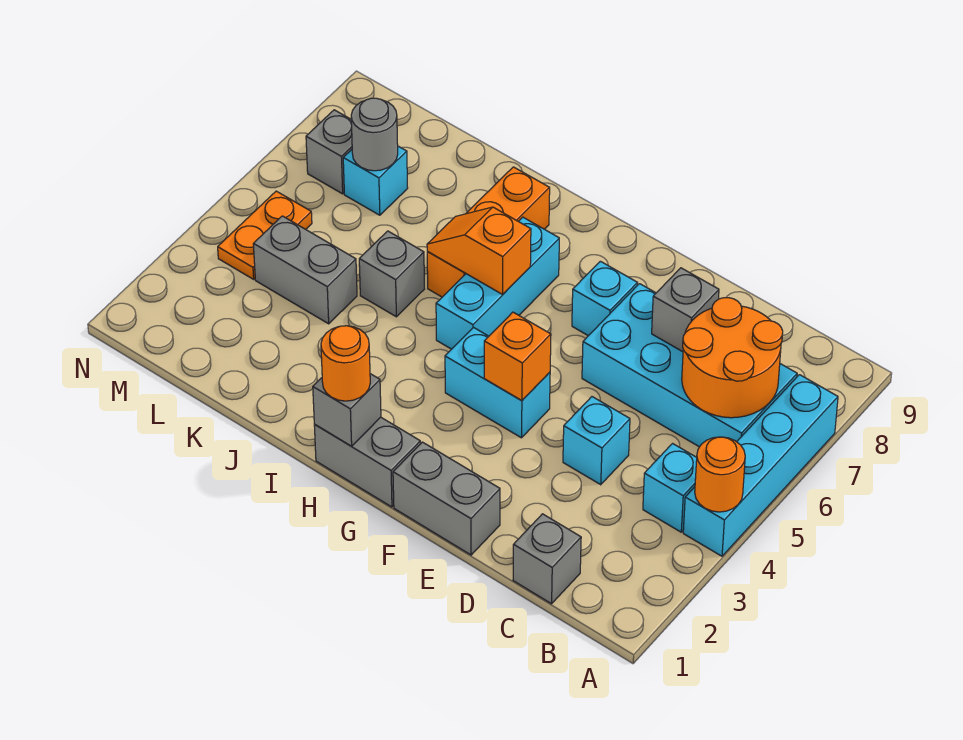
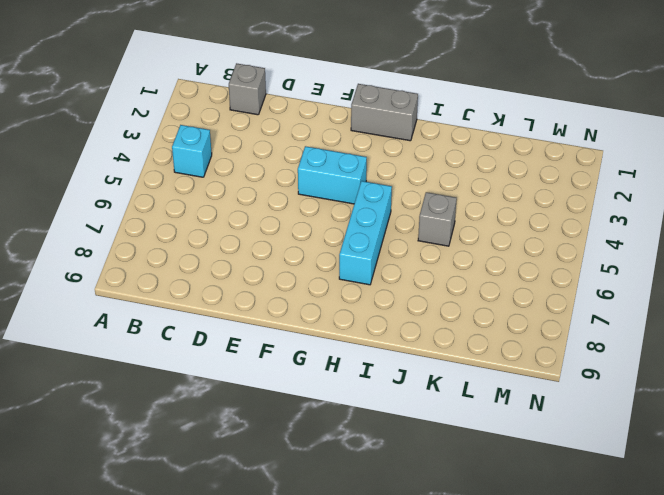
none -> cyan brick A4:A7 level 1
none -> cyan brick B6:E7 level 1
none -> cyan brick D4 level 1

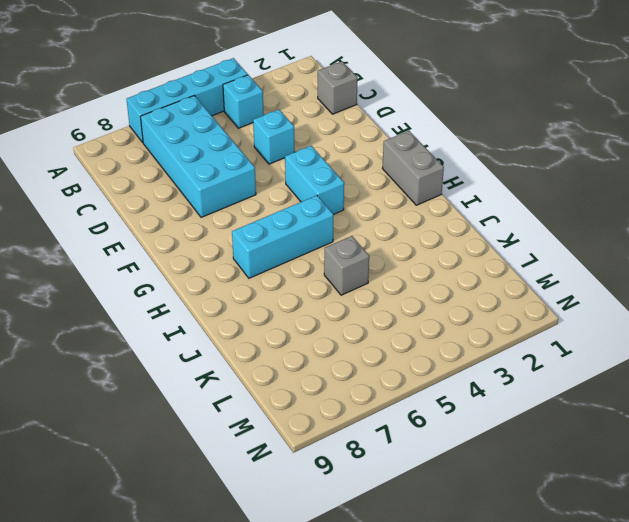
none -> grey brick E1:F1 level 1
none -> cyan brick F7 level 1
none -> orange brick I6:I8 level 1

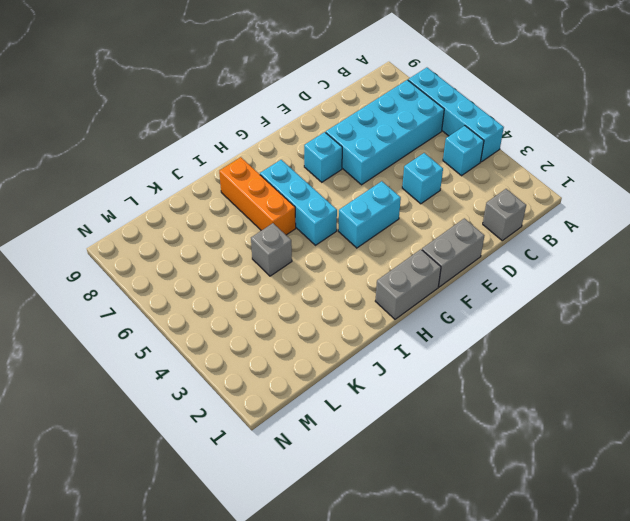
none -> grey brick K4:L4 level 1
none -> cyan brick L7 level 1
none -> orange plate M4:M5 level 1

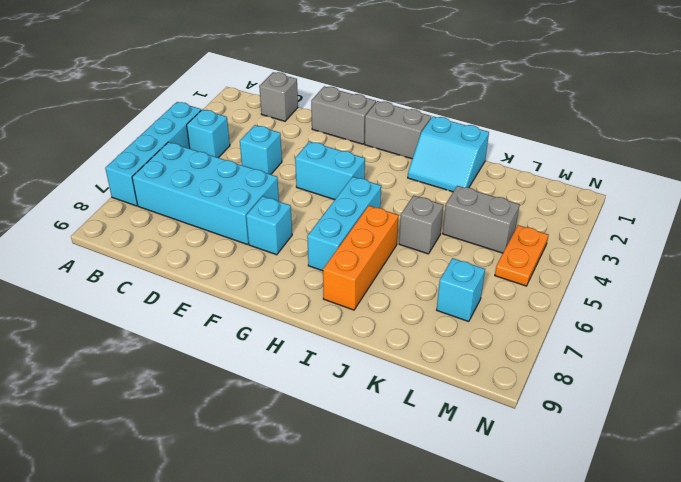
cyan slope I1:J2 level 1 top 1 -> none
none -> grey brick M7 level 1
none -> orange round brick A4 level 2
none -> orange round brick B6:C7 level 2

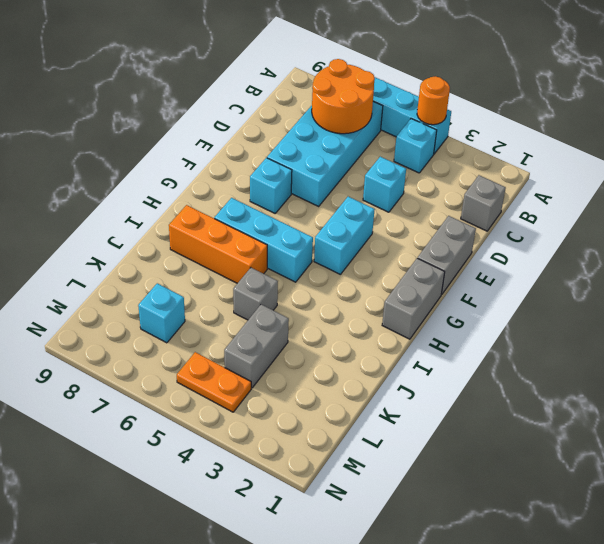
none -> grey brick M7 level 1
none -> grey brick D7 level 2
none -> orange brick F4 level 2

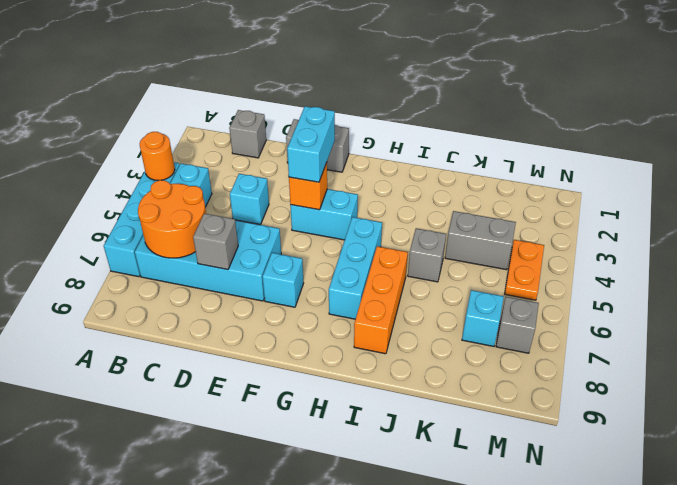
cyan brick F3:F4 level 3 -> none
none -> grey brick G1:H1 level 1
none -> grey brick H1 level 2
none -> orange slope H6:I6 level 2 top H

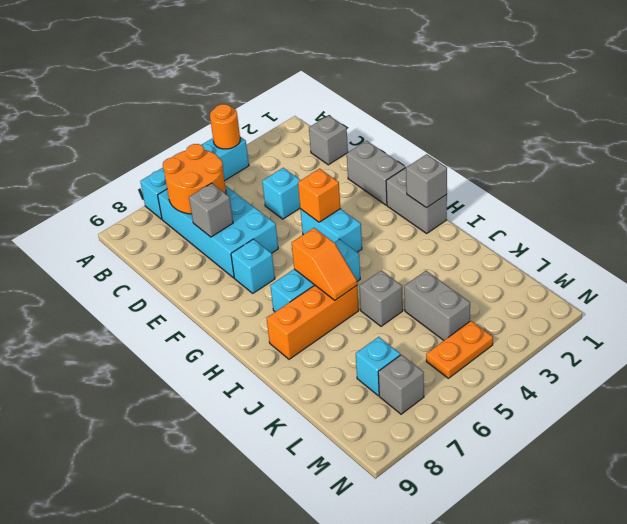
none -> cyan brick B4 level 1
none -> grey round brick L7 level 2
none -> orange round brick H1 level 3

